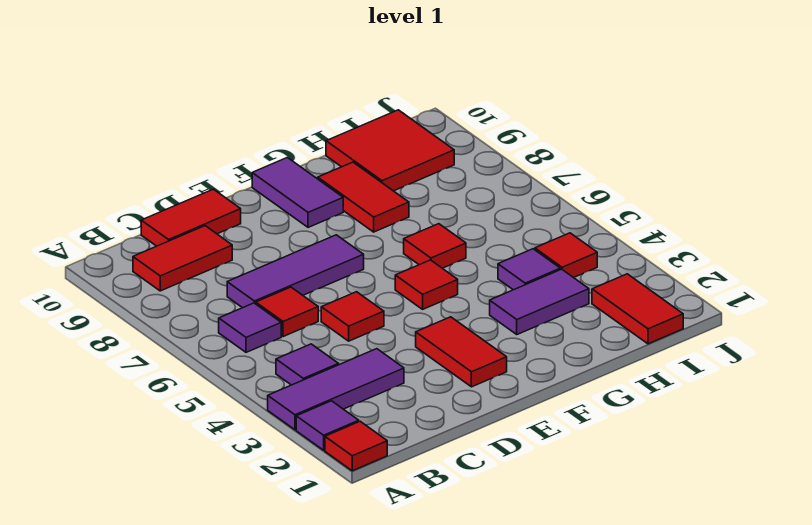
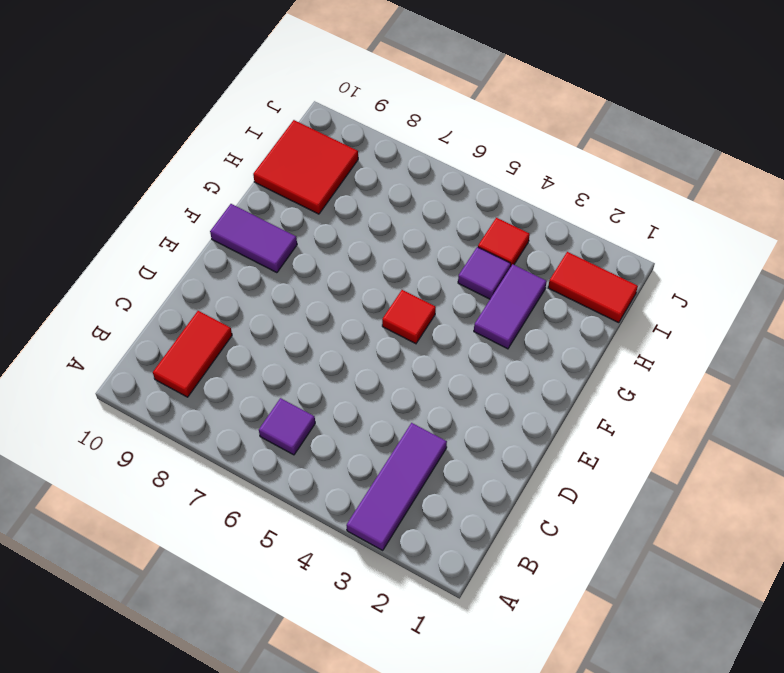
none -> red tile A1 level 1
none -> purple tile A2 level 1
none -> purple tile B4 level 1

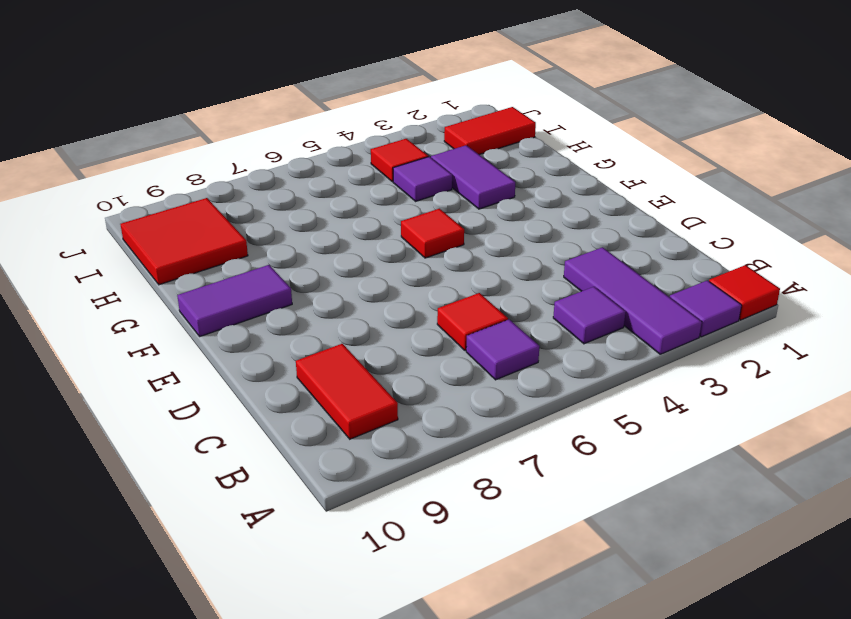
none -> purple tile C7:E7 level 1
none -> red tile C10:D10 level 1
none -> red tile D5 level 1

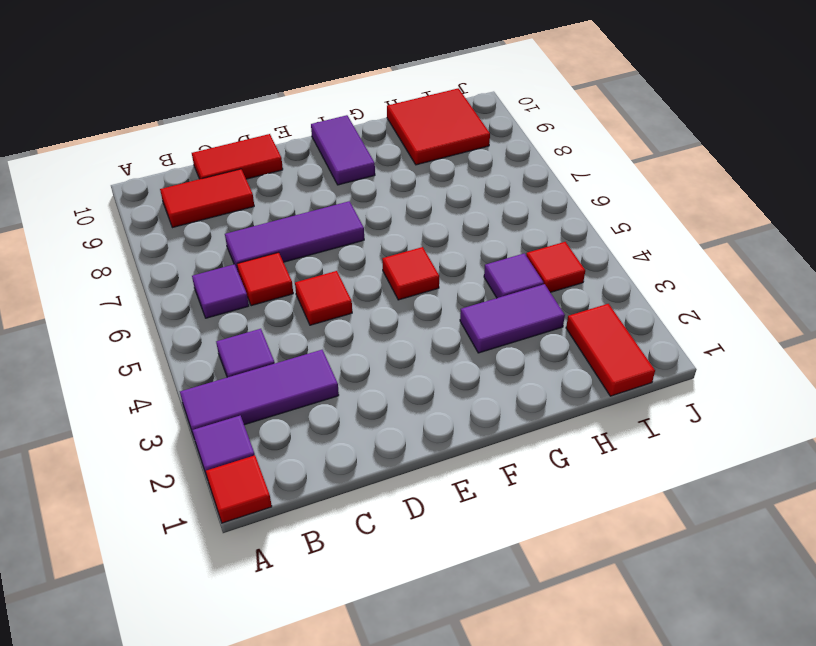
none -> red tile E2:E3 level 1
none -> red tile G6 level 1
none -> red tile G8:G9 level 1

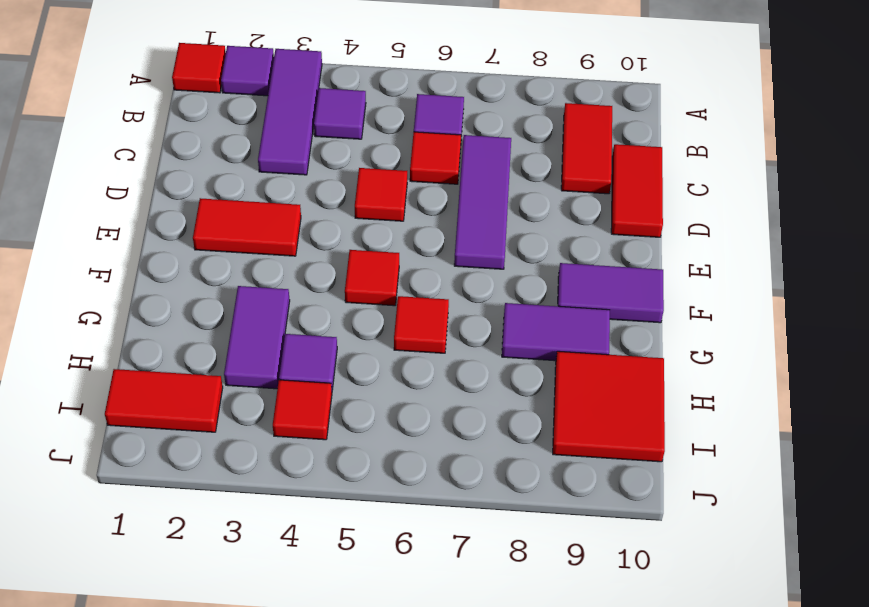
purple tile G8:G9 level 1 -> red tile G8:G9 level 1

